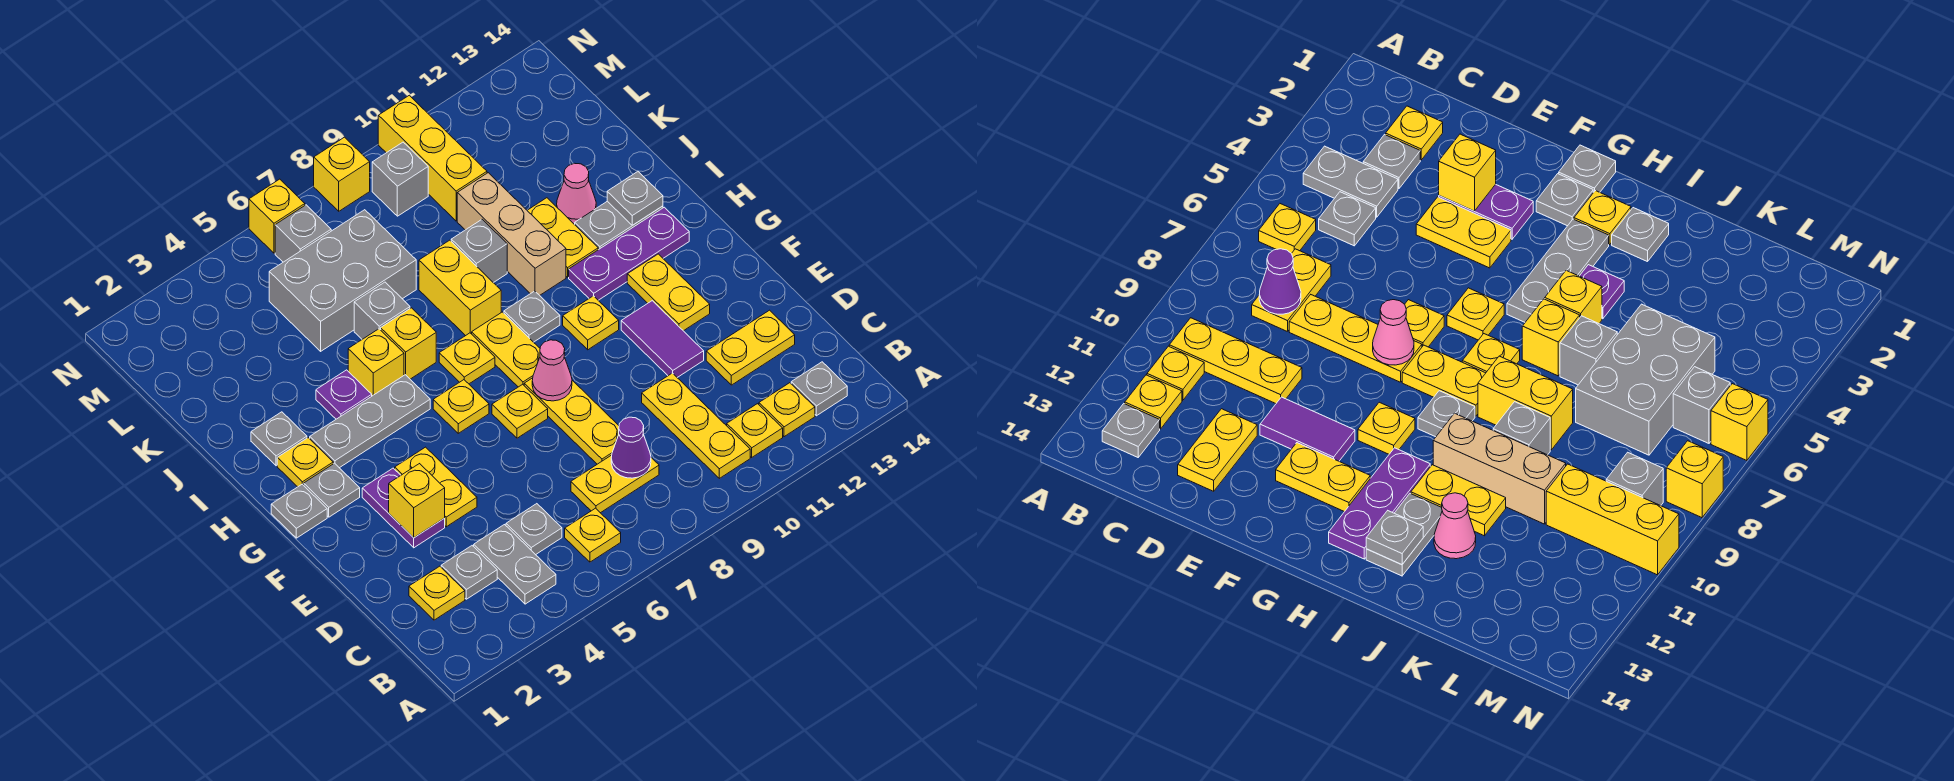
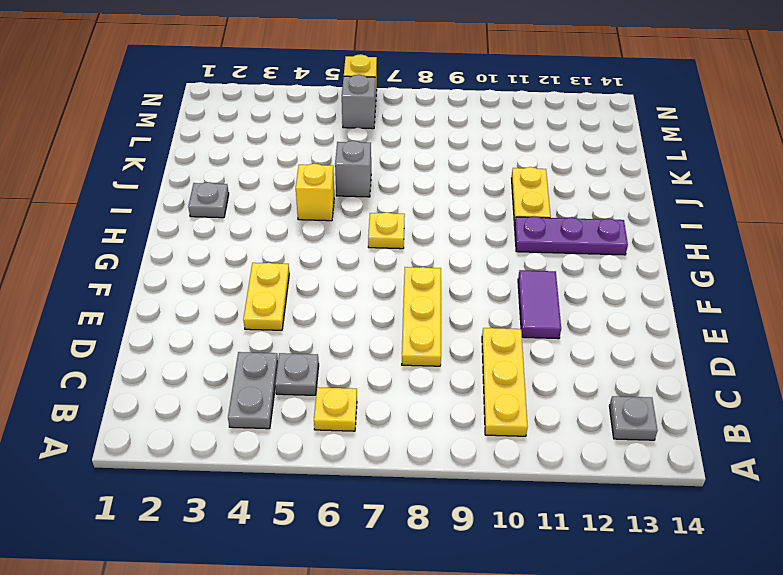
none -> yellow plate B11 level 1
none -> yellow plate B12 level 1
none -> yellow plate C2 level 1
none -> grey plate C3 level 1

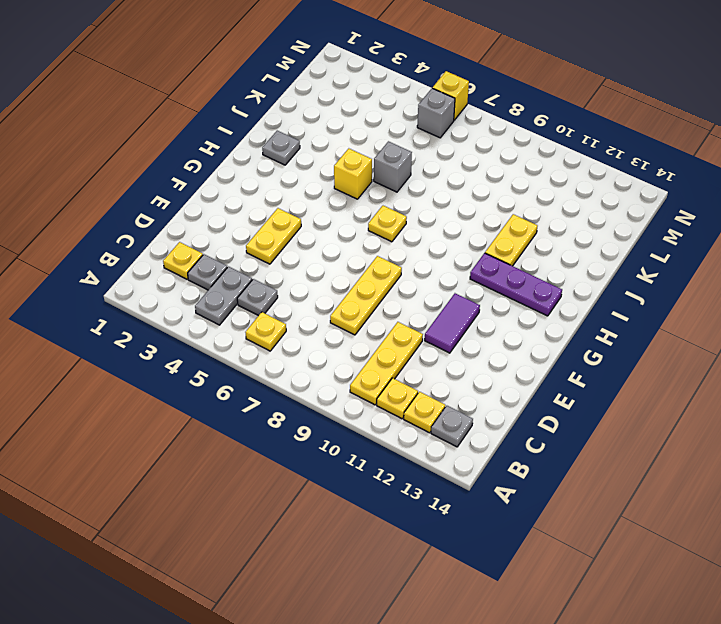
none -> yellow plate C7:C8 level 1
none -> yellow plate D12:D13 level 1
none -> purple plate E3:F3 level 1
none -> yellow plate F7 level 1

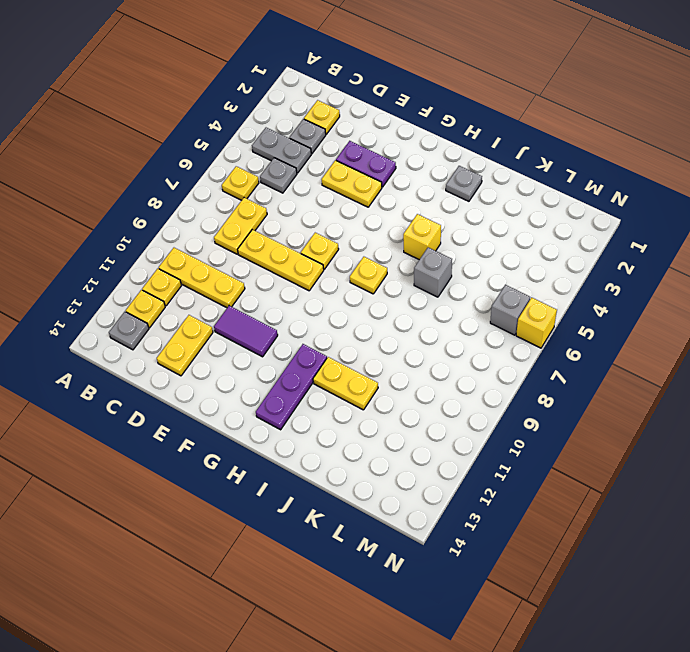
none -> yellow plate F12:G12 level 1
none -> grey plate G1 level 1
none -> grey plate G2 level 1
none -> yellow plate G6 level 1

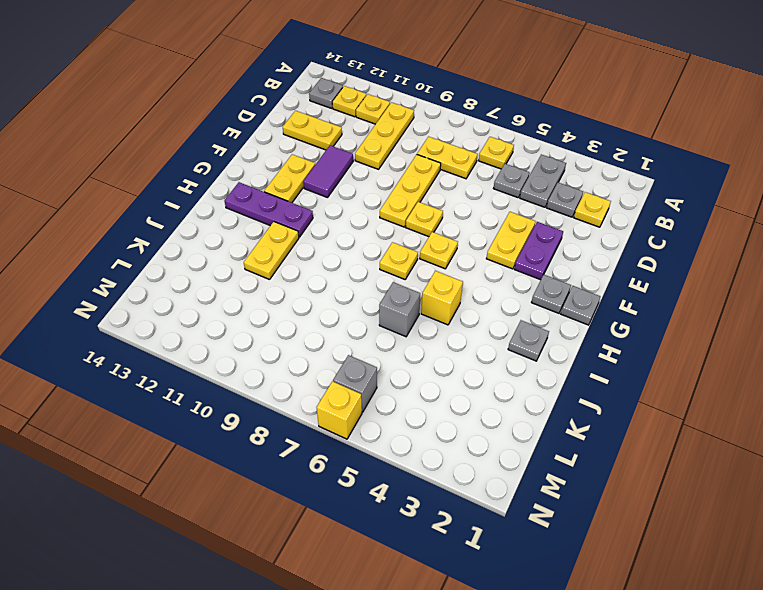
none -> yellow plate G8:H8 level 1
none -> yellow plate G10 level 1
none -> yellow plate H2 level 1
none -> grey plate H3:H5 level 1

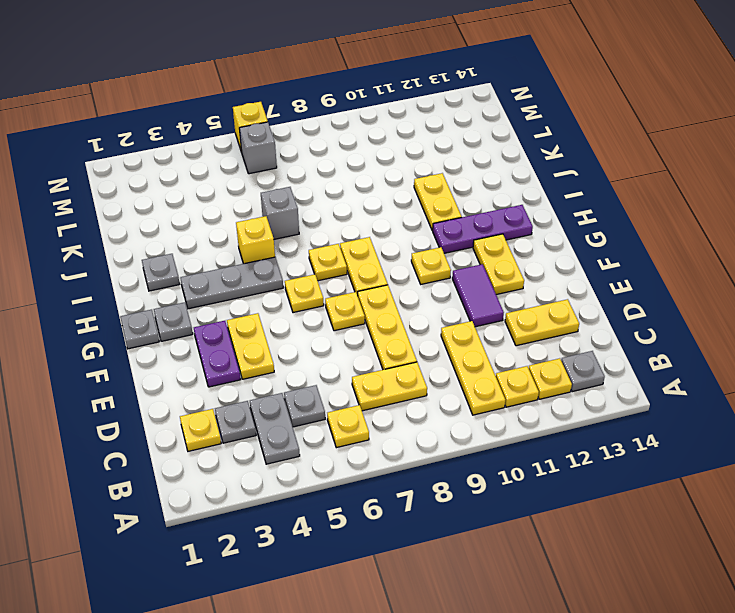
none -> yellow plate H2 level 1
none -> grey plate H9 level 1
none -> purple plate I4 level 1
none -> yellow brick I6 level 1

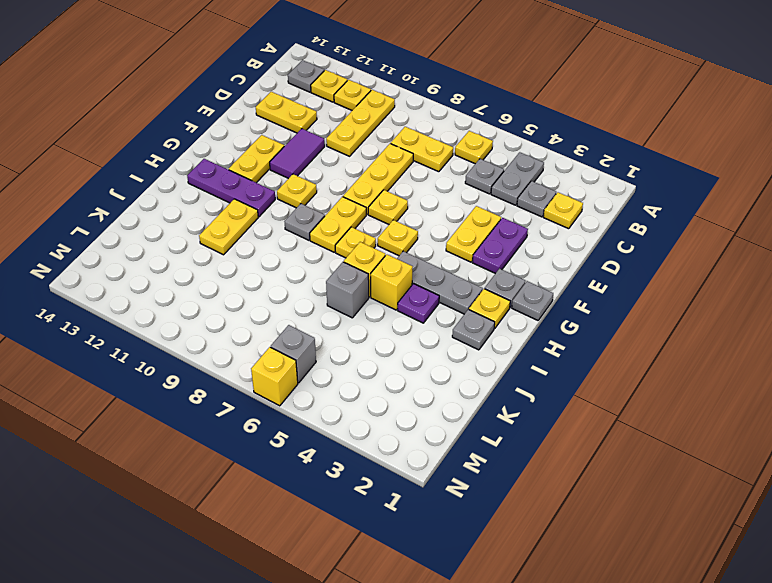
none -> yellow brick I8:J8 level 1
none -> tan brick I10:K10 level 1
none -> grey plate I12:I13 level 1
none -> grey brick J9 level 1

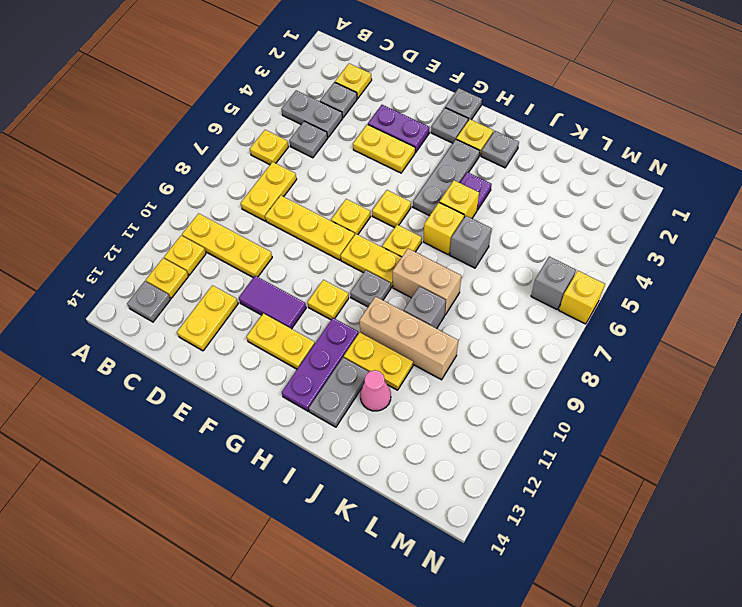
tan brick I8:J8 level 1 -> yellow brick I8:J8 level 1
none -> grey brick K5:L7 level 1
none -> yellow brick L10:N10 level 1
none -> grey brick M9 level 1
none -> yellow brick N8 level 1

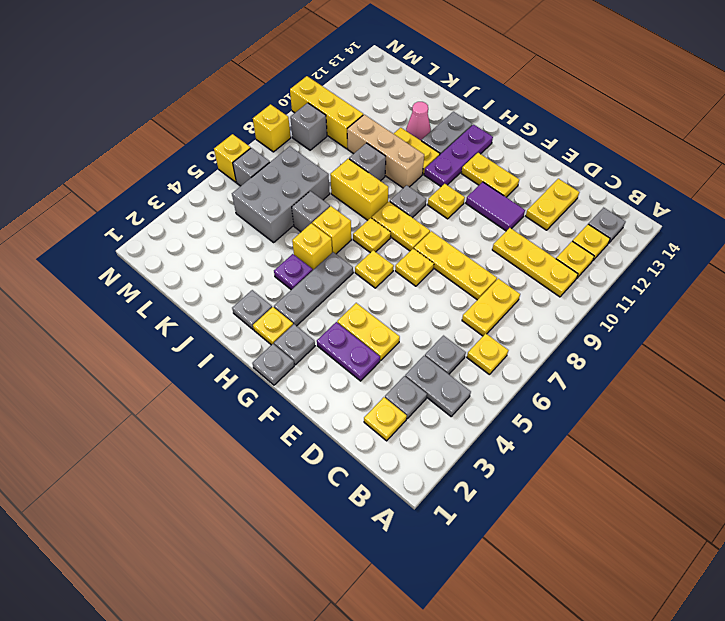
none -> purple cone C8 level 2
none -> yellow brick E3 level 2
none -> pink cone F8 level 2
none -> grey plate I13 level 2

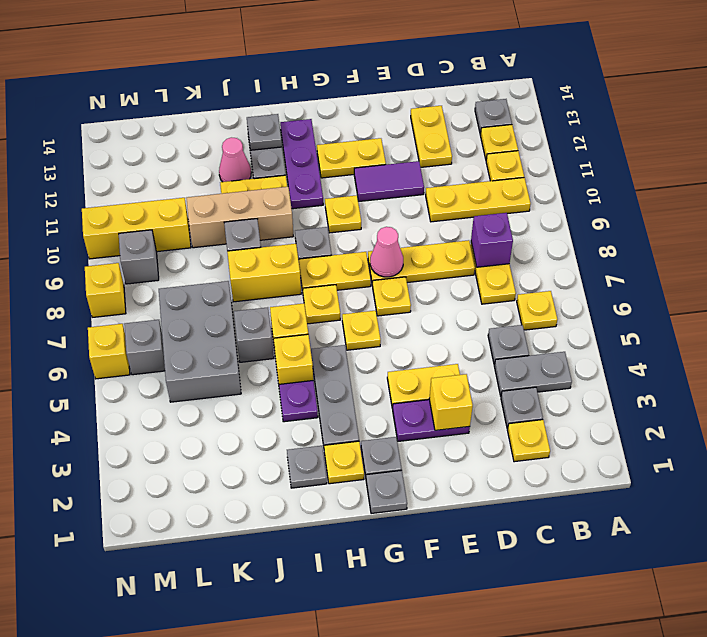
purple brick C8 level 2 -> purple cone C8 level 2

